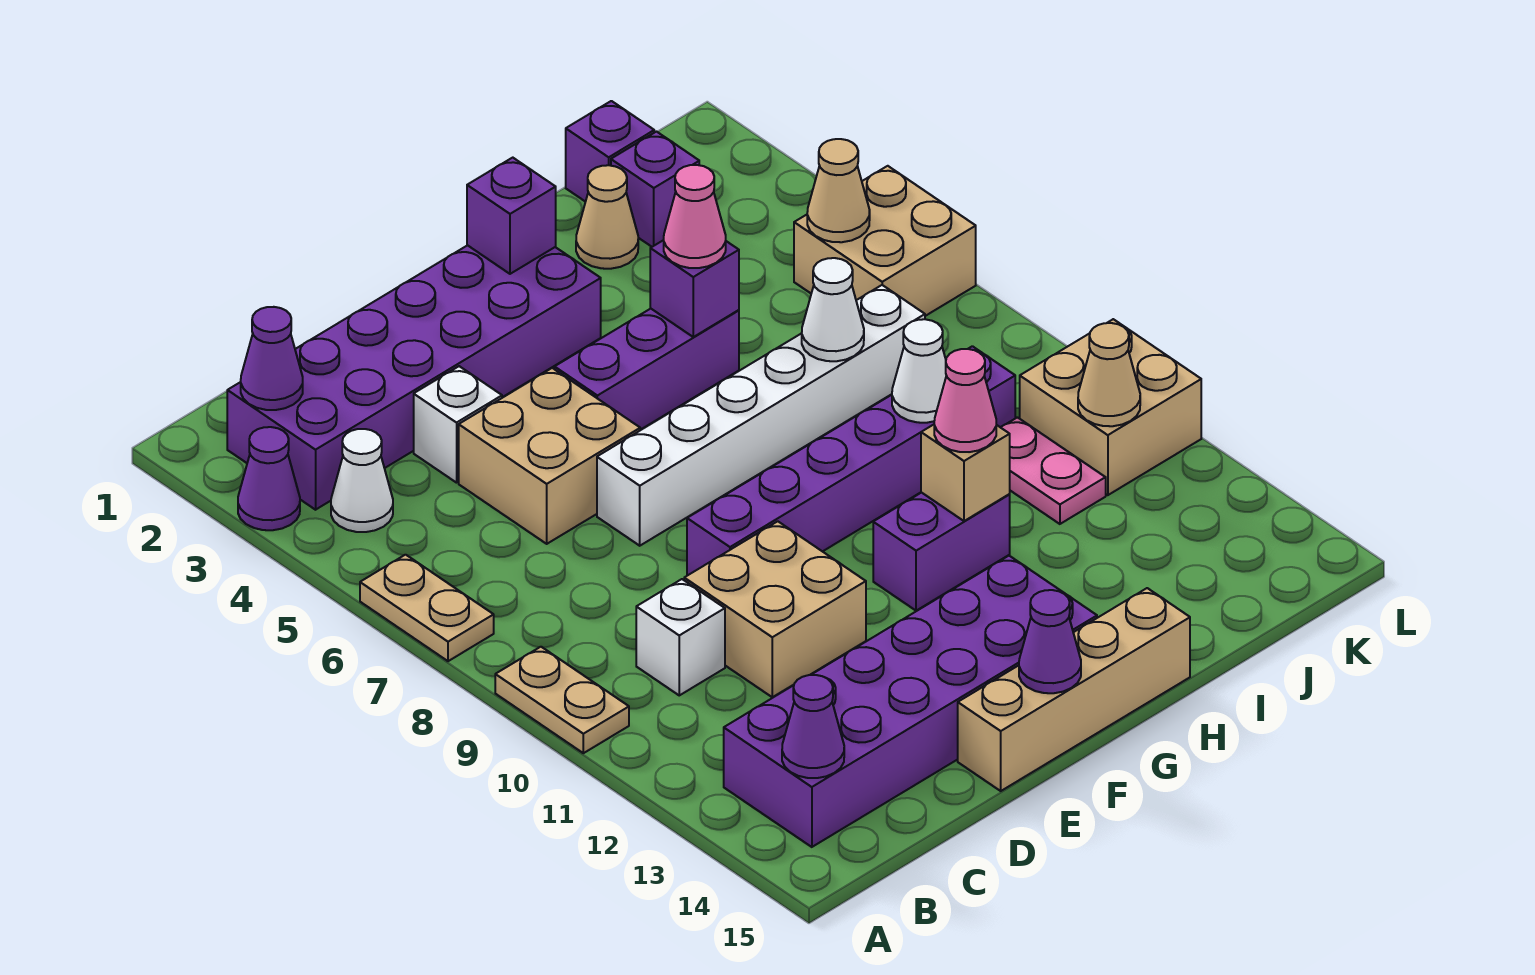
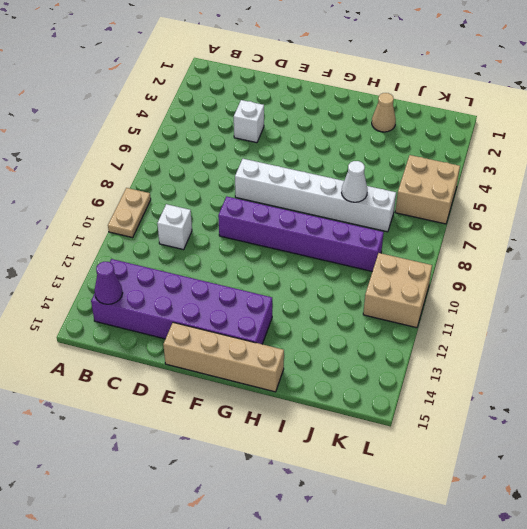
none -> purple cone A3 level 1
none -> tan plate A6:A7 level 1
none -> purple brick B2:G3 level 1
none -> white cone B4 level 1

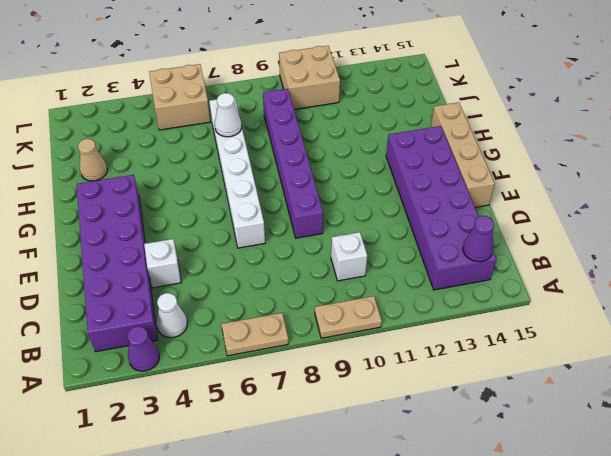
none -> tan brick D5:E6 level 1
none -> tan brick D10:E11 level 1
none -> purple brick F5:H5 level 1
none -> purple brick G11:H11 level 1

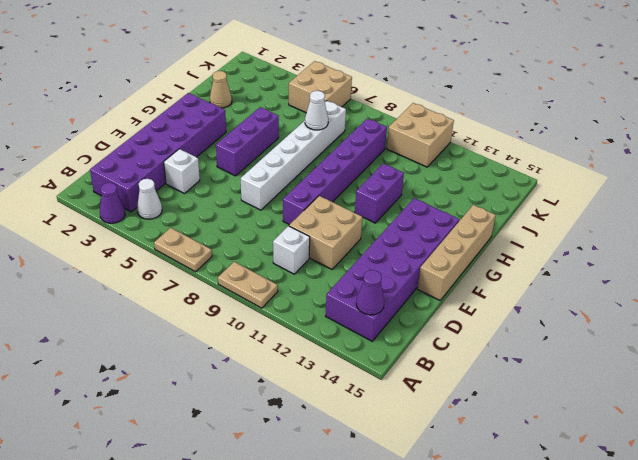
none -> tan brick D5:E6 level 1
none -> purple brick J1 level 1
none -> purple brick J2 level 1
none -> pink plate J10:J11 level 1

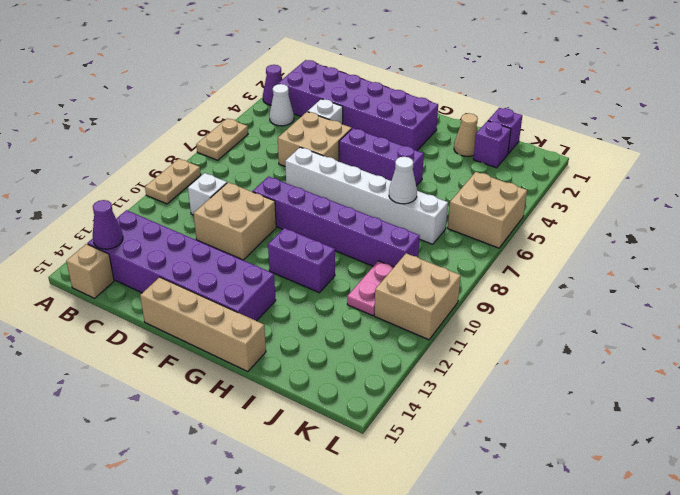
tan brick B15 level 1 -> tan brick H11 level 2
none -> purple cone B2 level 2
none -> purple cone F15 level 2
none -> purple brick G2 level 2
none -> purple brick H5 level 2

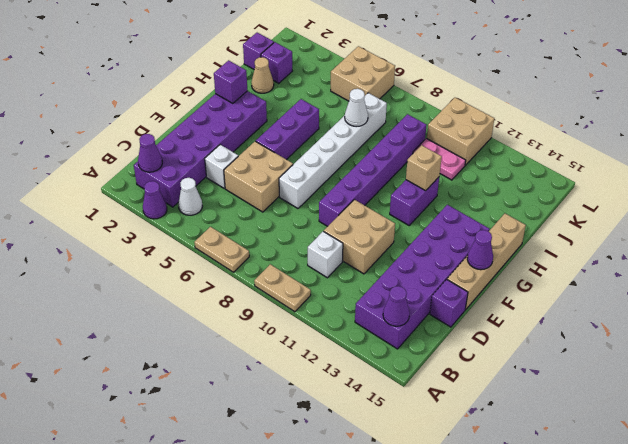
purple brick D15 level 1 -> purple brick H5 level 2
none -> white cone I9 level 2
none -> tan cone K5 level 2
none -> tan cone K11 level 2
none -> pink cone H5 level 3

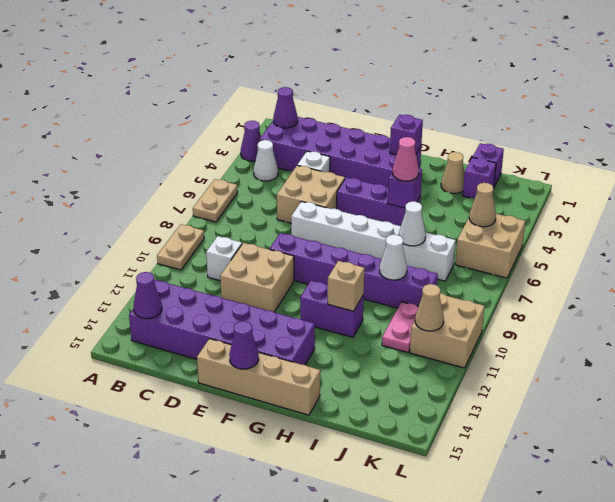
none -> pink cone H11 level 3

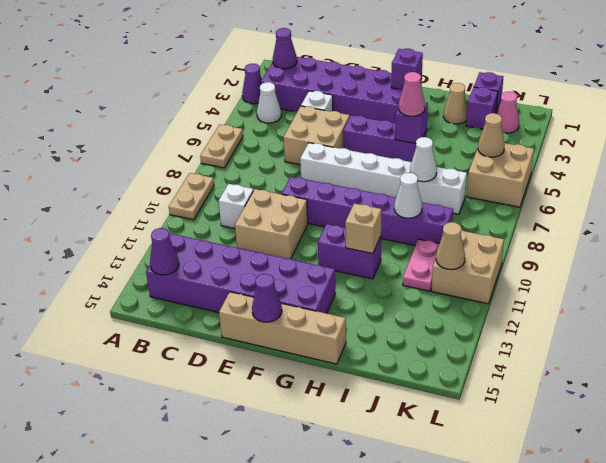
pink cone K2 level 1 -> pink cone H11 level 3

